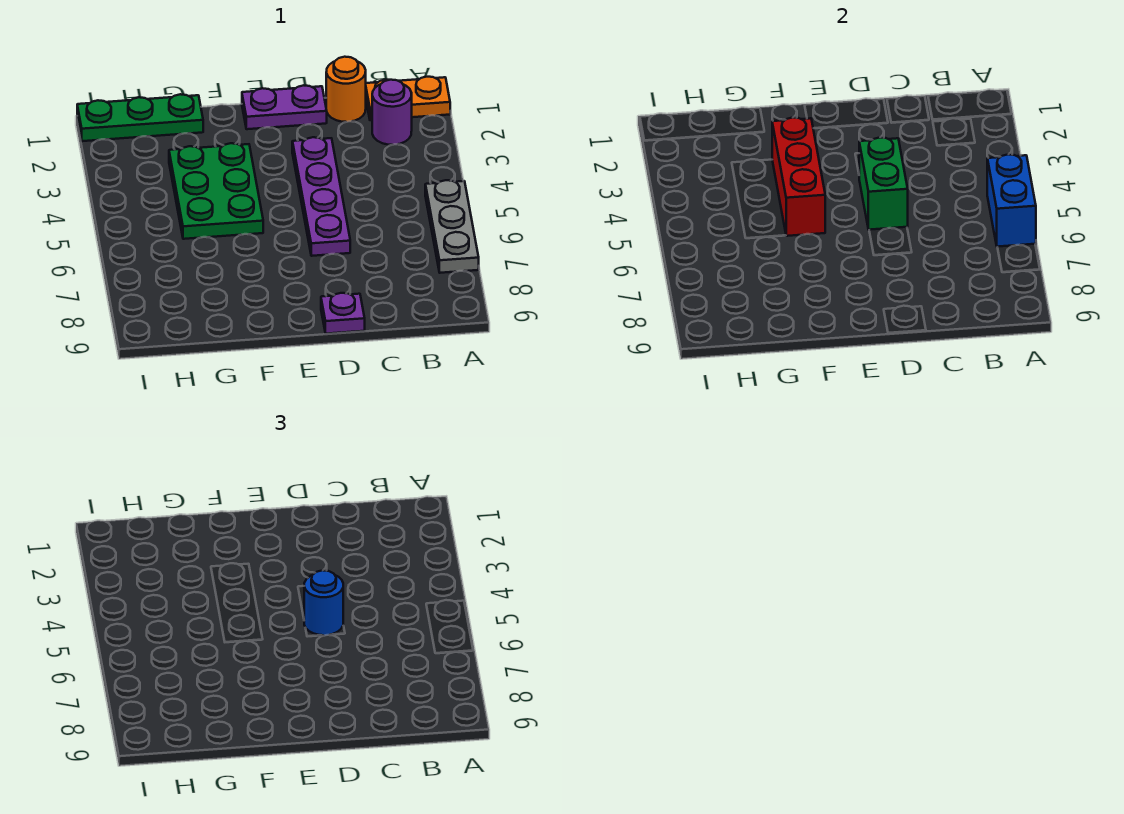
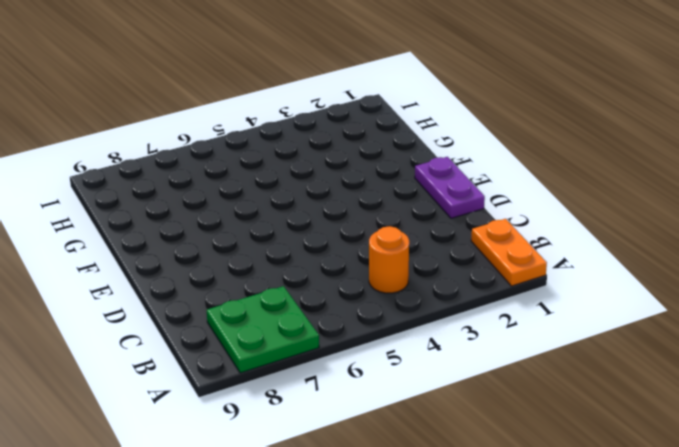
green plate A7:B8 level 1 -> grey plate A5:A7 level 1
orange round brick B4 level 1 -> orange round brick C1 level 1
none -> purple round brick B2 level 1
none -> purple plate D3:D6 level 1
none -> purple plate D9 level 1

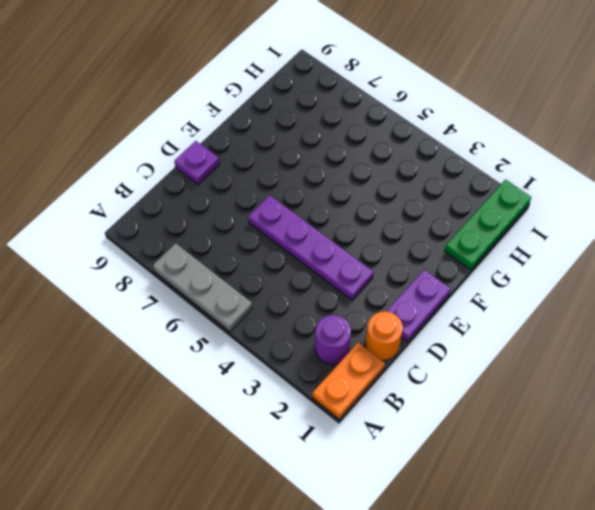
none -> green plate F3:G5 level 1
none -> blue brick A5:A6 level 2
none -> green brick D4:D5 level 2

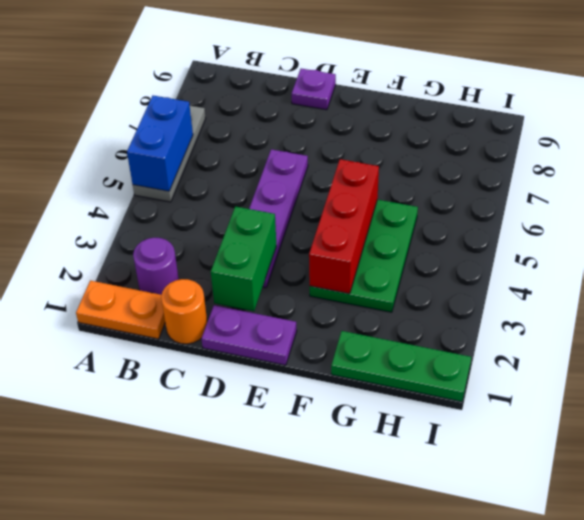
green brick D2:D3 level 2 -> green brick D4:D5 level 2
none -> blue round brick D5 level 3

